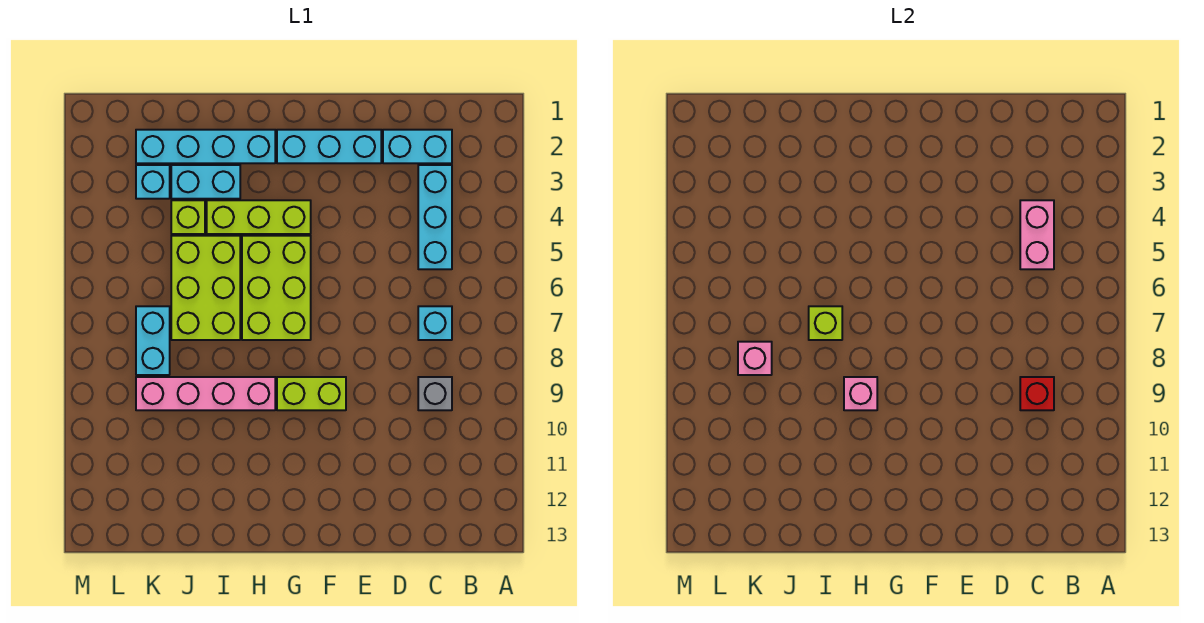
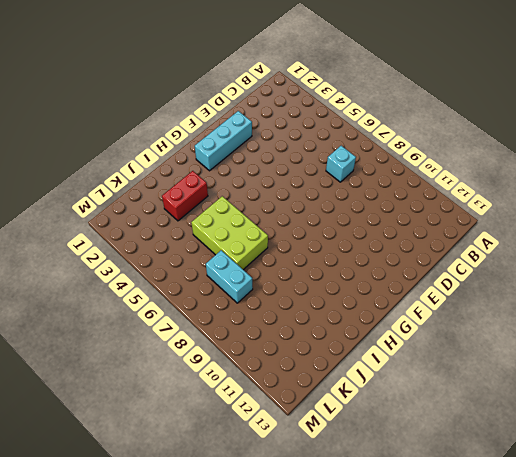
red brick I3:J3 level 1 -> cyan brick I3:J3 level 1
none -> cyan brick C2:D2 level 1
none -> cyan brick C3:C5 level 1
none -> grey brick C9 level 1

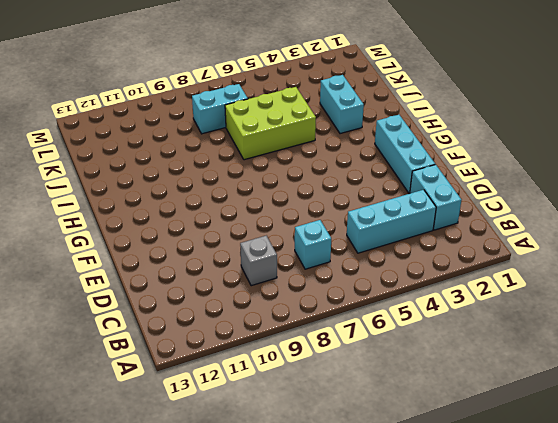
none -> lime brick F9:G9 level 1
none -> lime brick G4:I4 level 1
none -> lime brick G5:H7 level 1

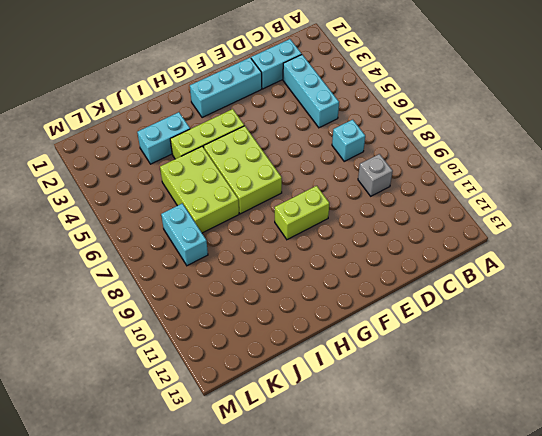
none -> cyan brick H2:K2 level 1
none -> pink brick H9:K9 level 1
none -> lime brick J4 level 1

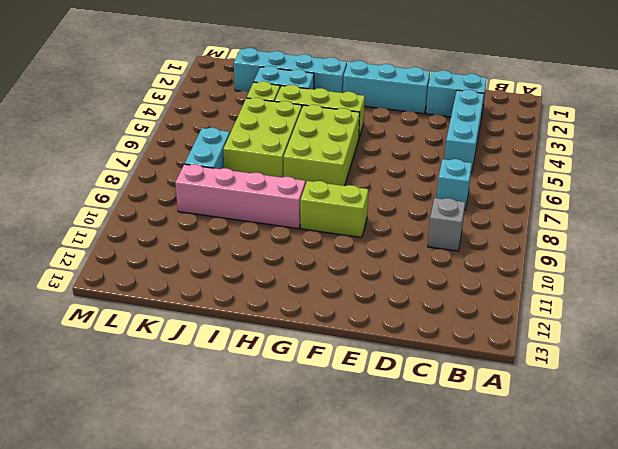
none -> cyan brick K3 level 1
none -> pink brick C4:C5 level 2
none -> red brick C9 level 2

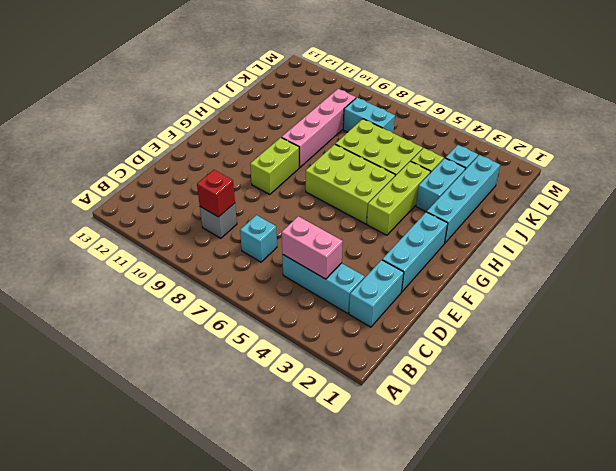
none -> pink brick H9 level 2
none -> lime brick I7 level 2
none -> pink brick K8 level 2

